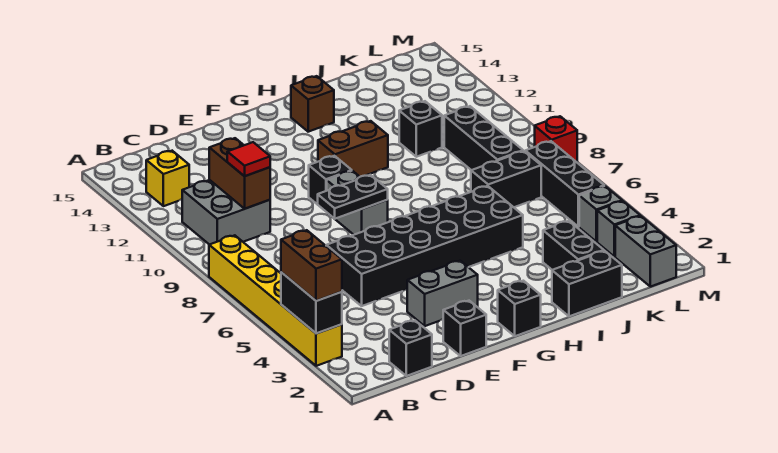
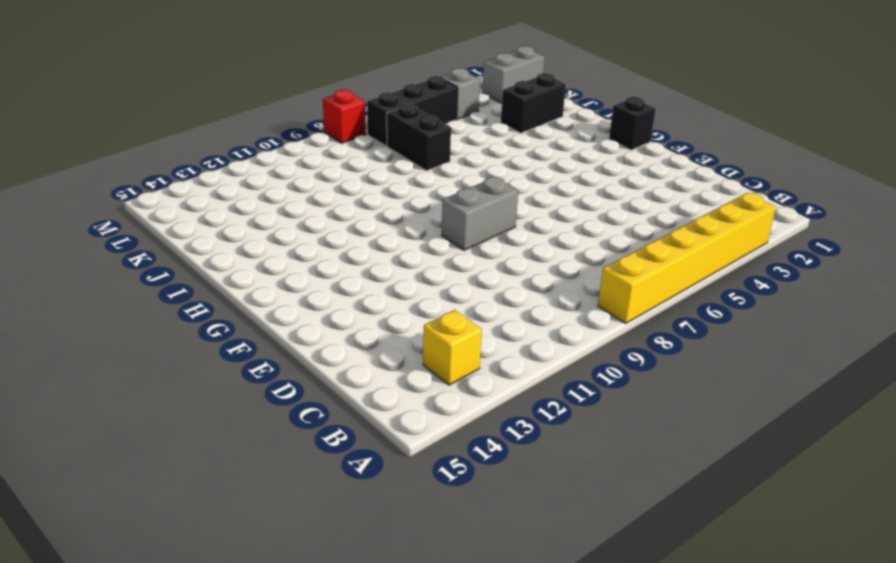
none -> grey brick B10:C11 level 1
none -> black brick C1 level 1
none -> black brick D5:I6 level 1

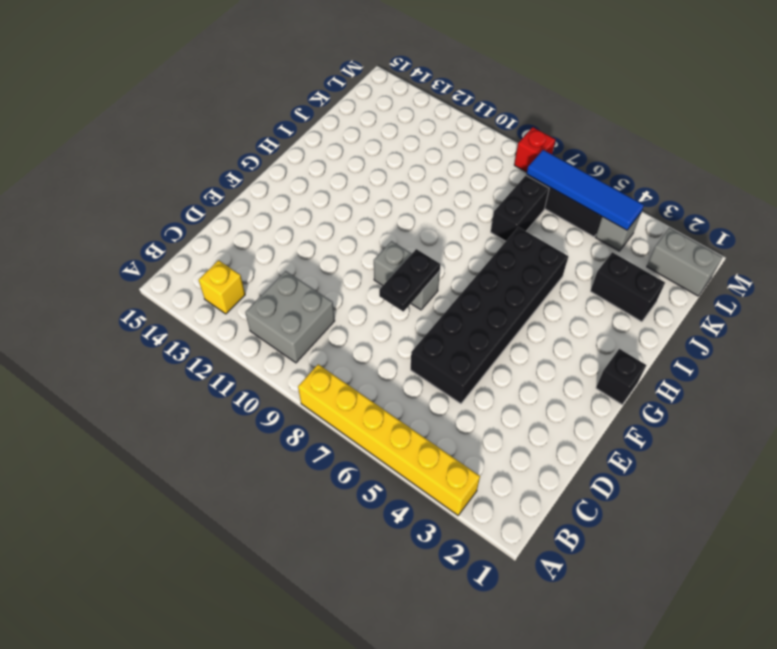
blue tile L4:L7 level 2 -> none
none -> black brick C1 level 1
none -> black brick E1 level 1
none -> grey brick E3:F3 level 1

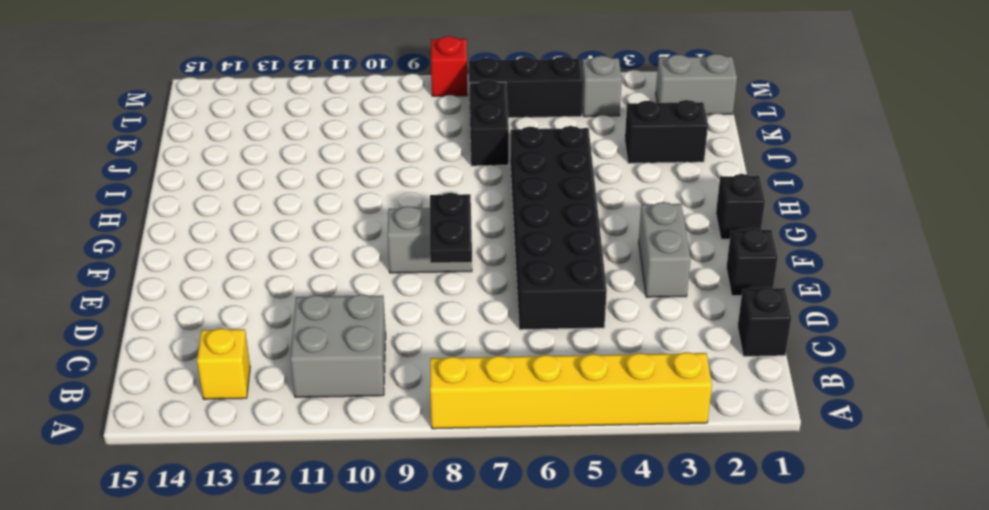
none -> black brick F10 level 1
none -> brown brick G11:H11 level 1
none -> brown brick H14 level 1

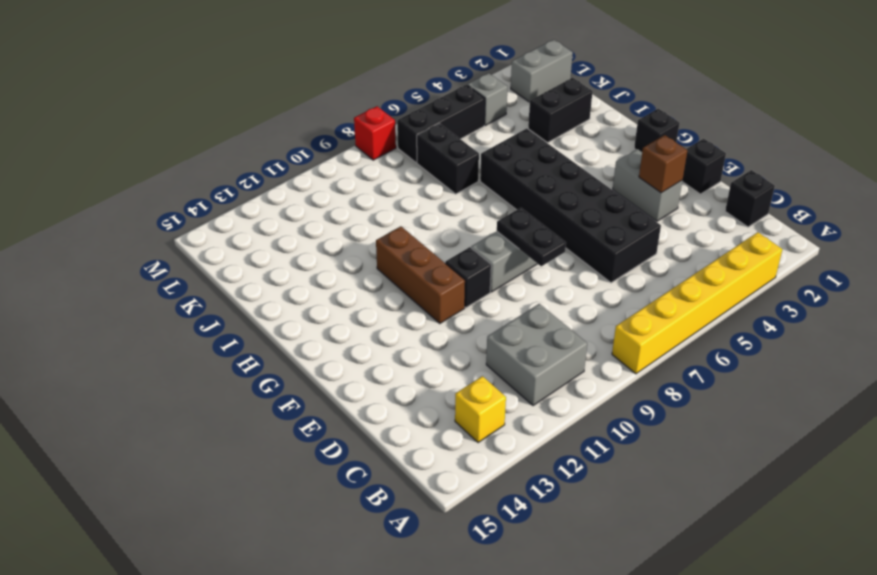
brown brick E3 level 2 -> brown brick H14 level 1
brown brick F11:H11 level 1 -> brown brick G11:H11 level 1
none -> black brick I1:J1 level 1
none -> black brick J11 level 1
none -> black brick K8:K10 level 1

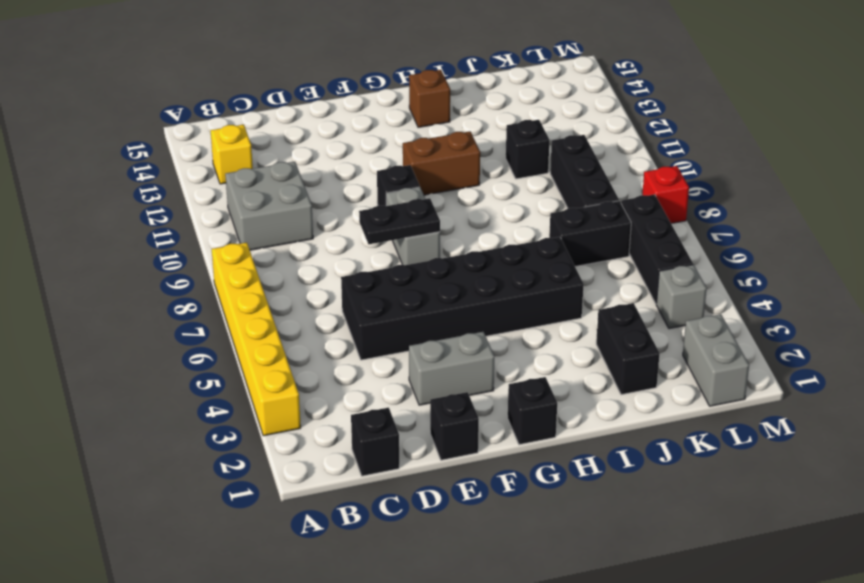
none -> black brick I1:J1 level 1
none -> grey brick L3 level 1
none -> black brick A3:A4 level 2

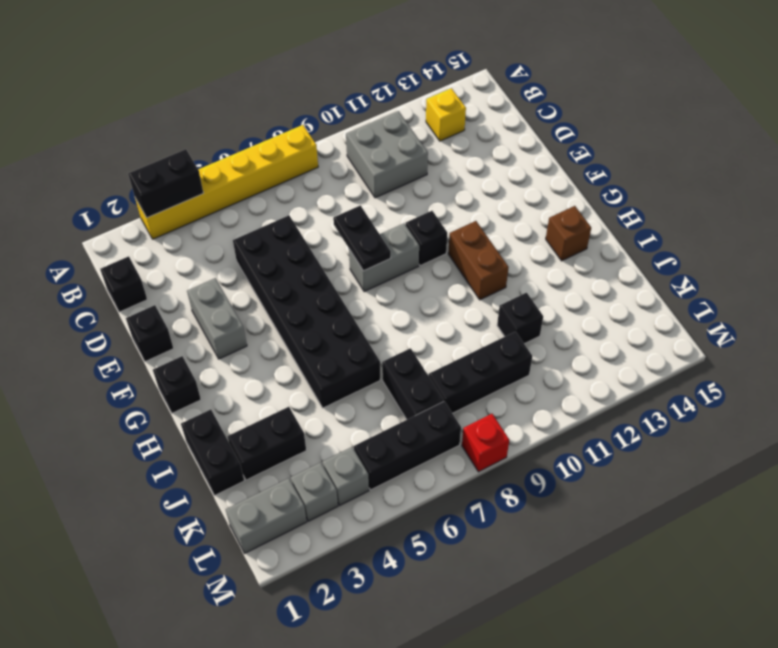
none -> brown brick C10:C11 level 2
none -> brown brick A3:A4 level 3
none -> red tile C10 level 3

